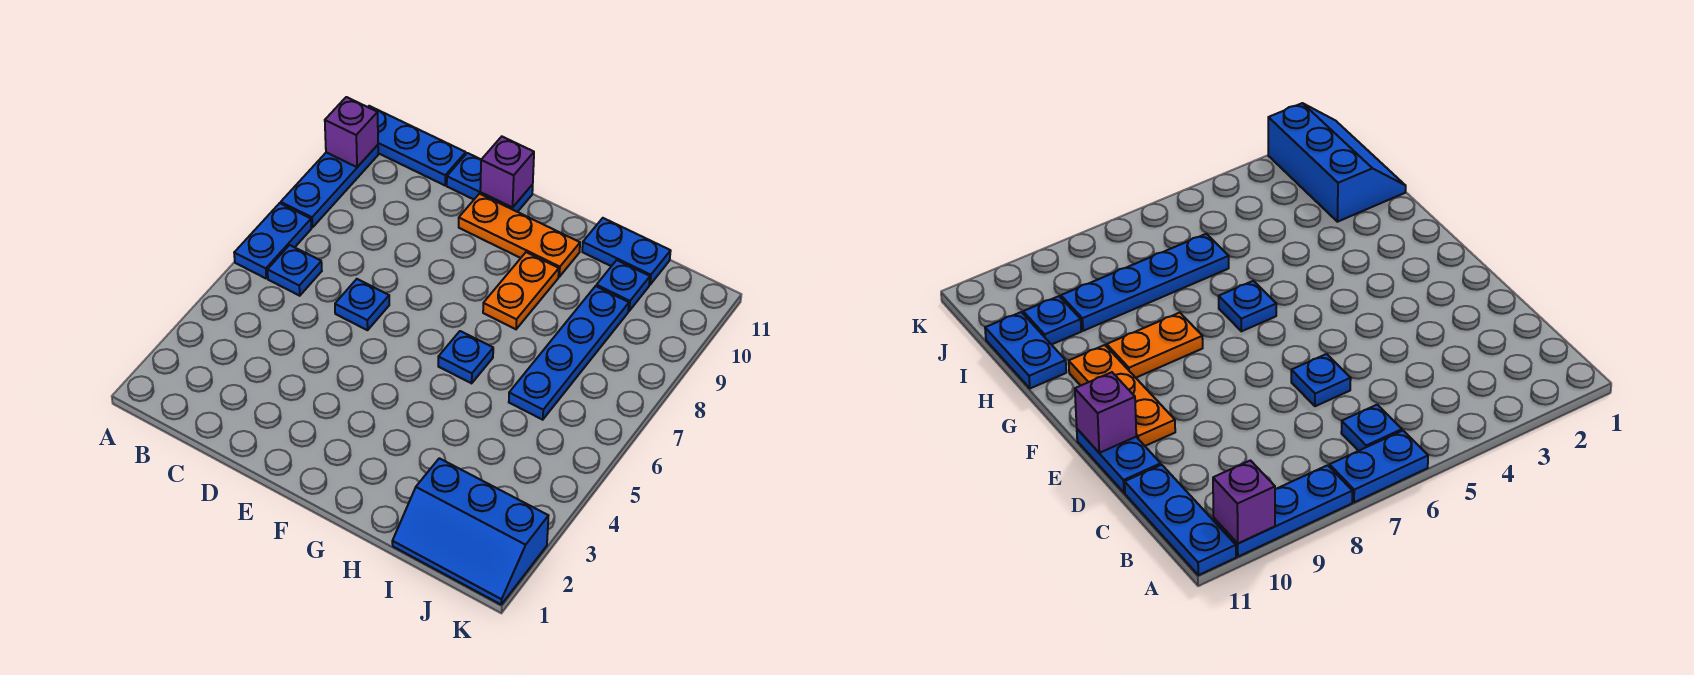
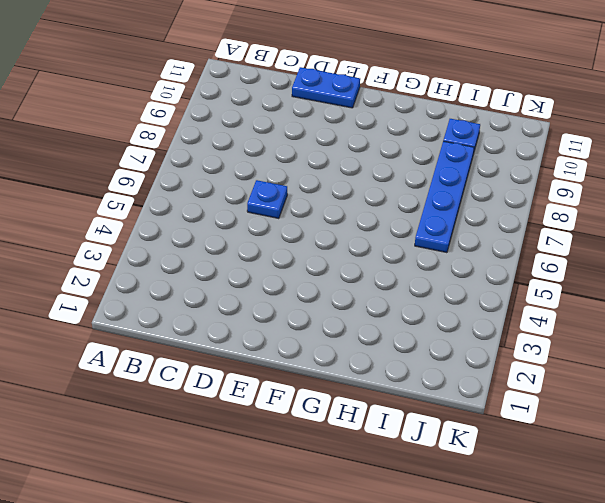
none -> blue plate A6:A7 level 1
none -> blue plate A8:A10 level 1
none -> blue plate A11:C11 level 1

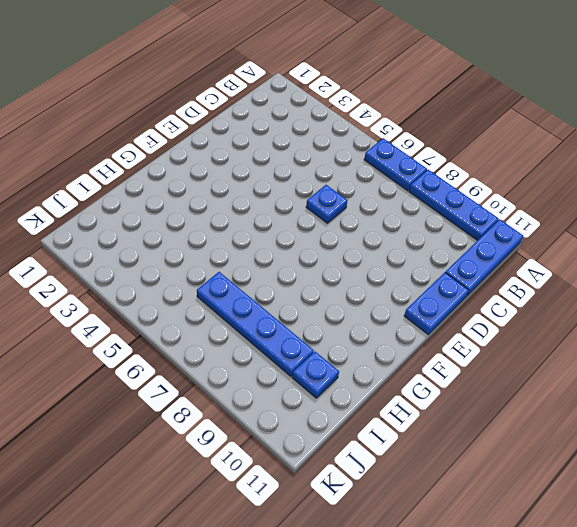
none -> blue plate B6 level 1
none -> orange plate E10:G10 level 1
none -> blue plate G6 level 1

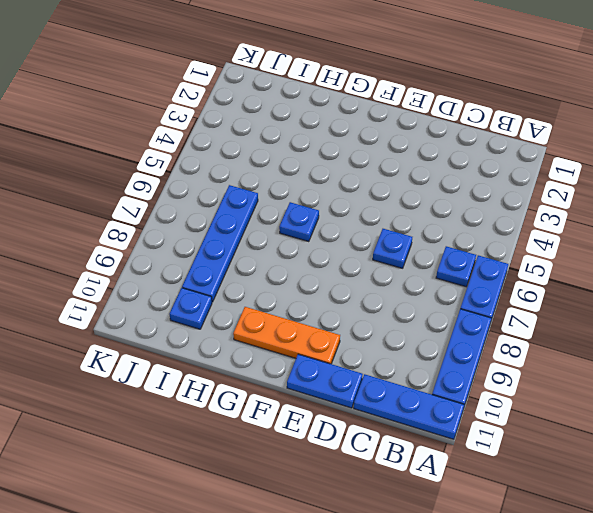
none -> orange plate G8:G9 level 1
none -> blue plate H11:I11 level 1
none -> blue slope I1:K2 level 1 top 2

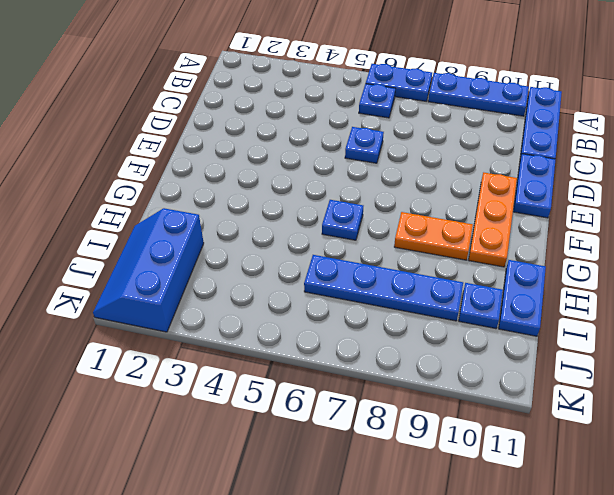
none -> purple brick A10 level 2
none -> purple brick E11 level 2

